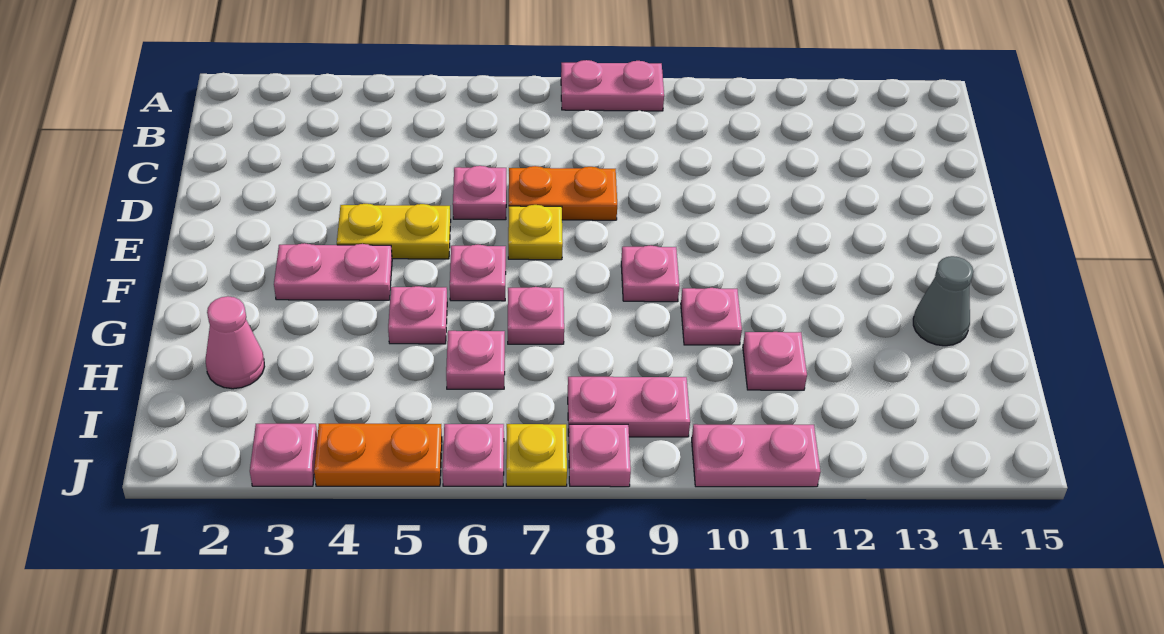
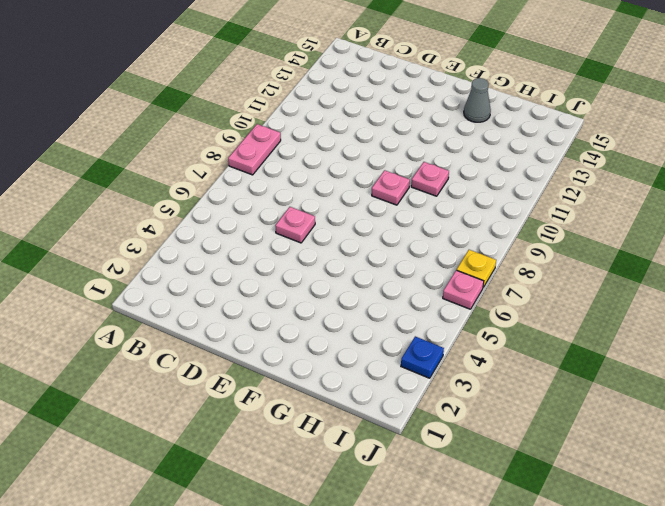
blue plate J3 level 1 -> pink plate J3 level 1
none -> orange plate D7:D8 level 1
none -> yellow plate E4:E5 level 1
none -> yellow plate E7 level 1

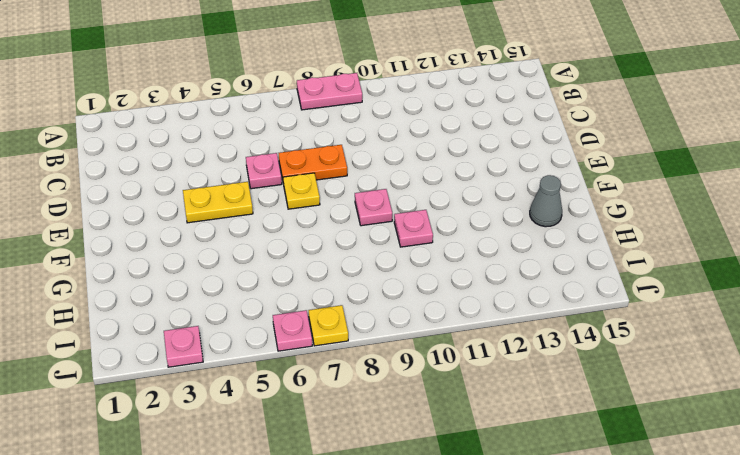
none -> pink plate F3:F4 level 1
none -> pink plate F6 level 1
none -> pink plate G5 level 1

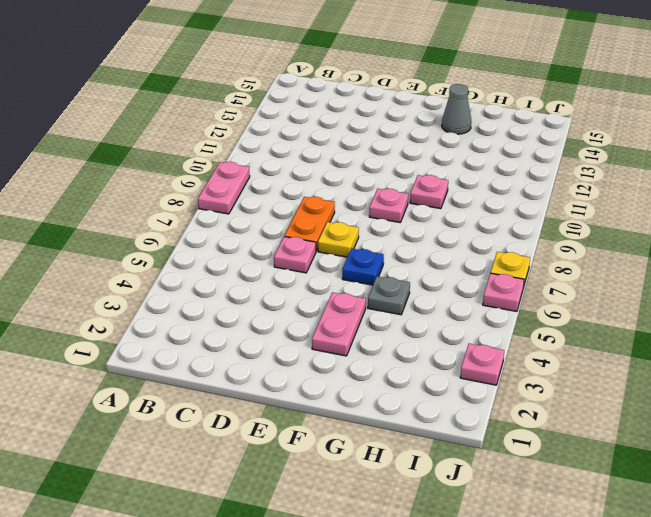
blue plate F6 level 1 -> pink plate F6 level 1
grey plate G5 level 1 -> pink plate G5 level 1
none -> yellow plate E4:E5 level 1
none -> pink plate G7 level 1
none -> pink cone H2 level 1

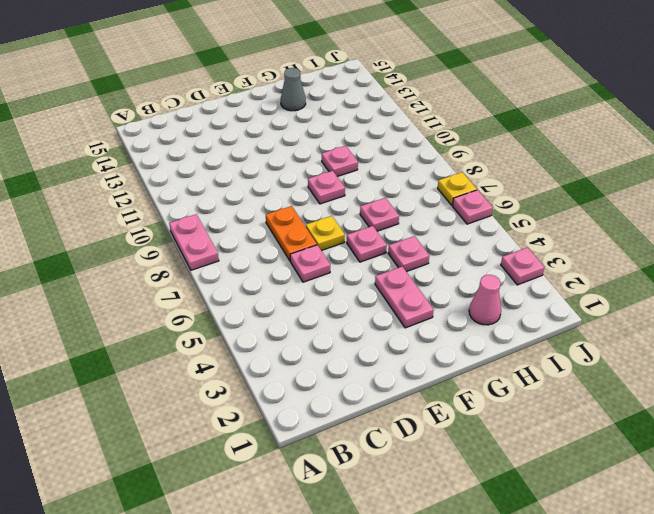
none -> yellow plate E4:E5 level 1
none -> pink plate H6 level 1
none -> pink plate H11 level 1

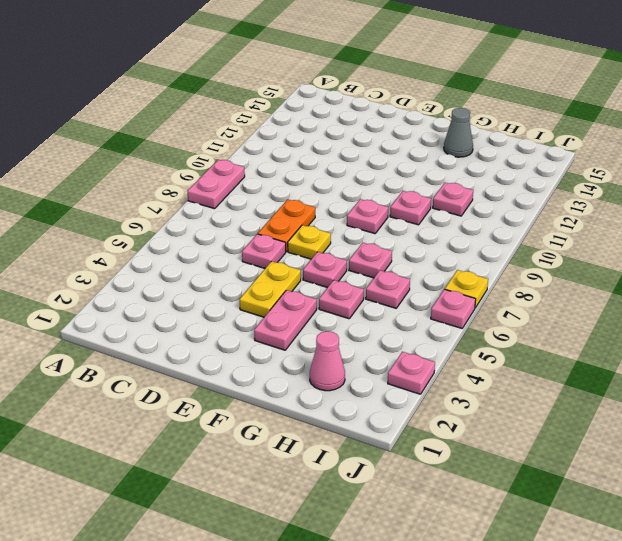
none -> pink plate I8:I9 level 1
none -> orange plate J4:J5 level 1
none -> pink plate J8 level 1

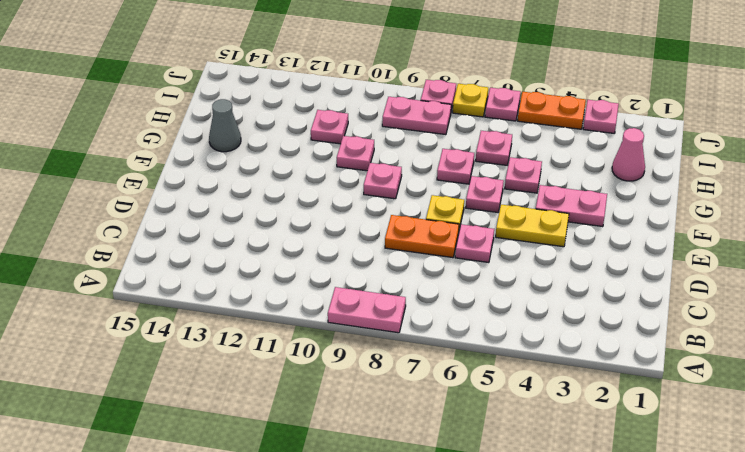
none -> pink plate J10:J11 level 1

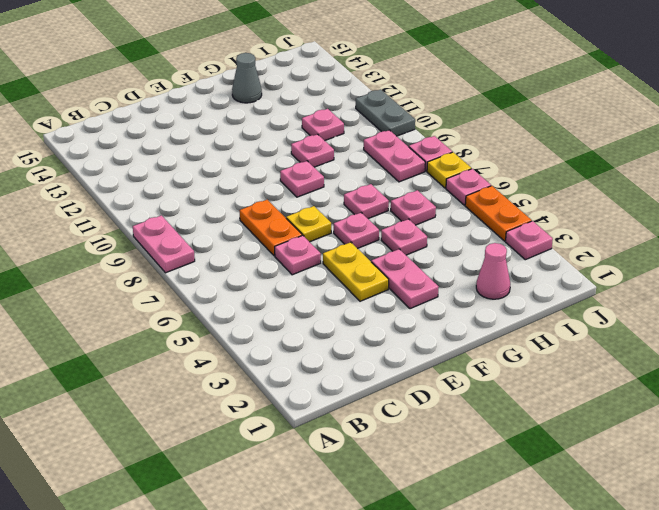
grey plate J10:J11 level 1 -> pink plate J10:J11 level 1

